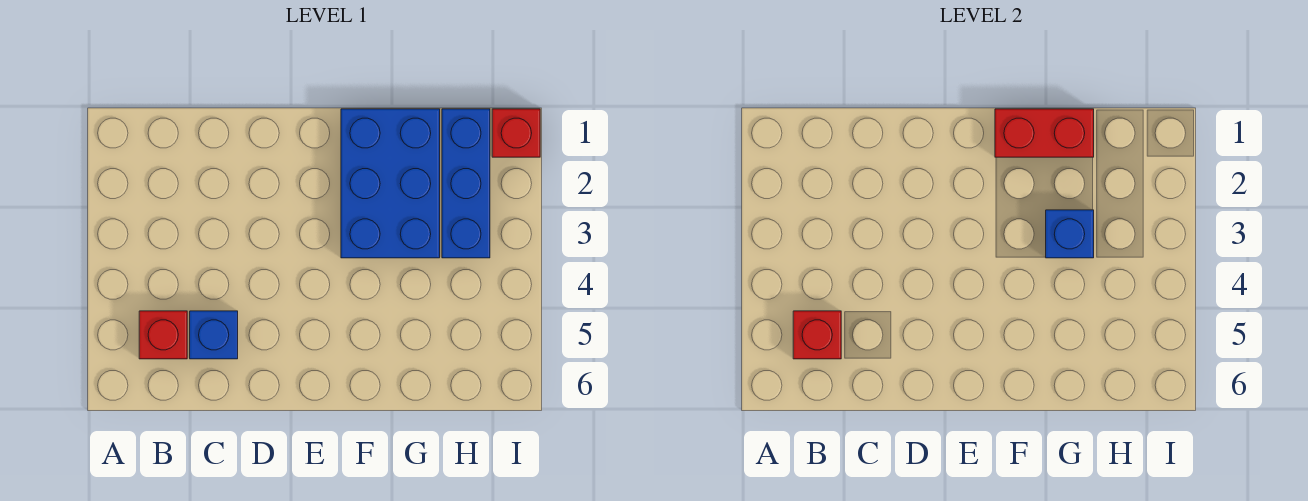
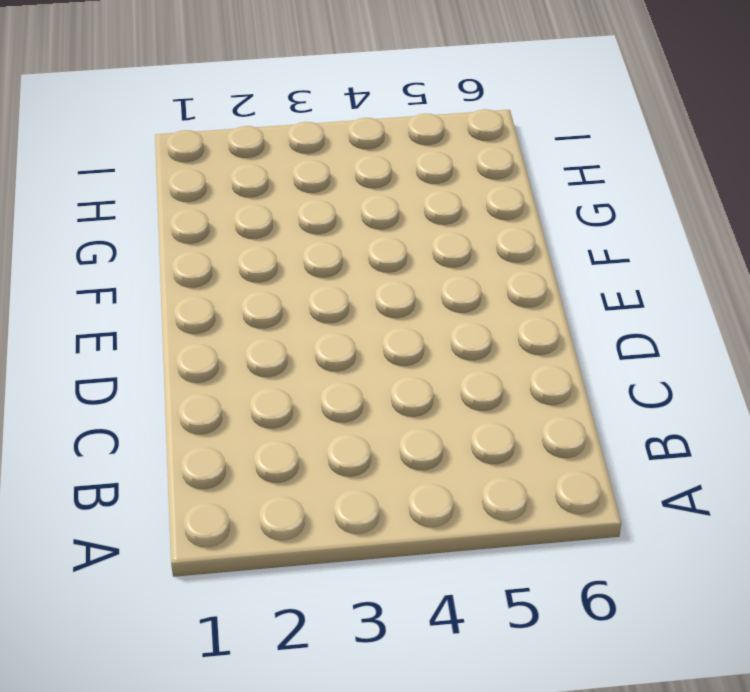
none -> red brick B5 level 1
none -> blue brick C5 level 1

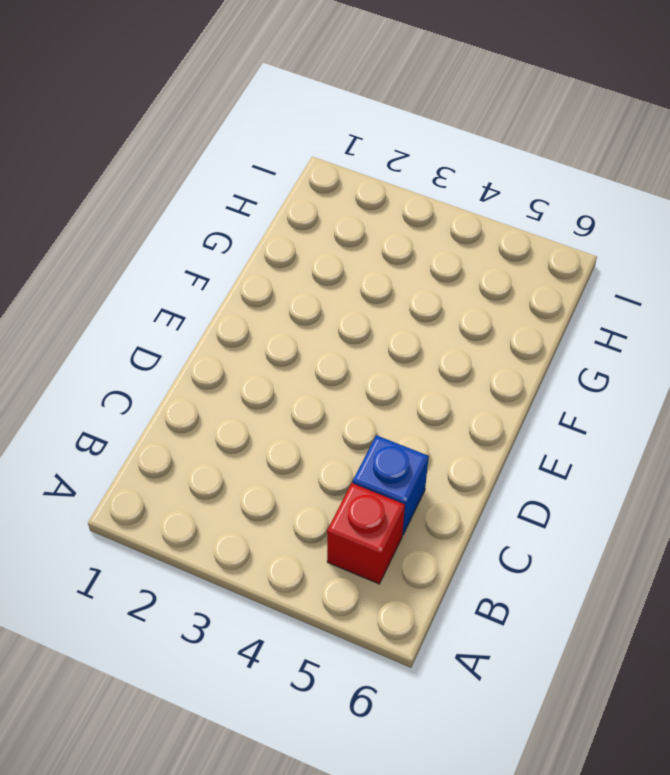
none -> blue brick F1:G3 level 1
none -> blue brick H1:H3 level 1

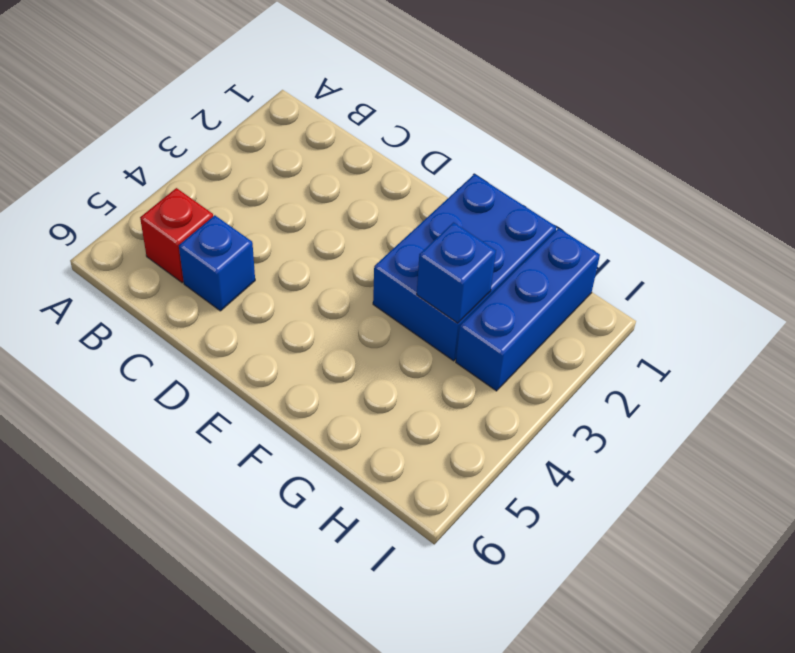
none -> red brick I1 level 1
none -> red brick B5 level 2

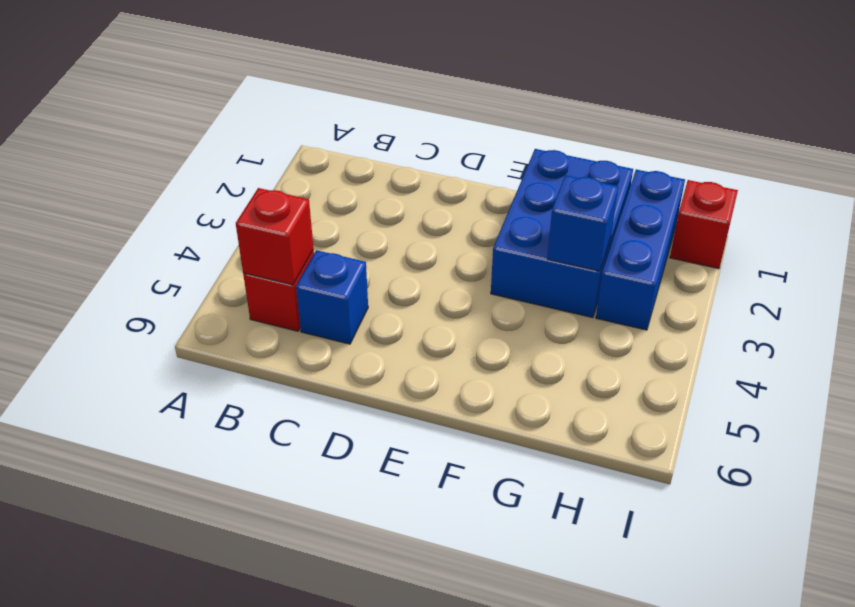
none -> red brick F1:G1 level 2

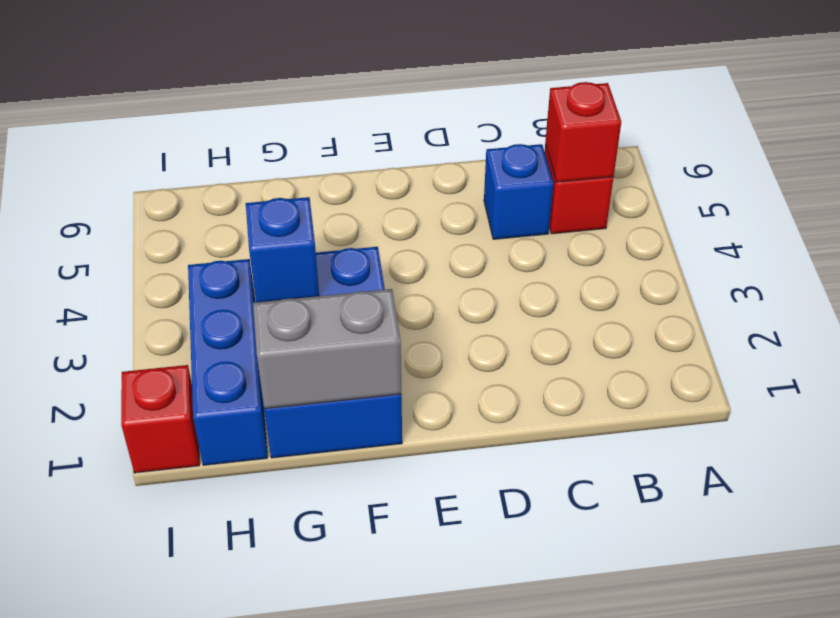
grey brick F1:G1 level 2 -> red brick F1:G1 level 2

